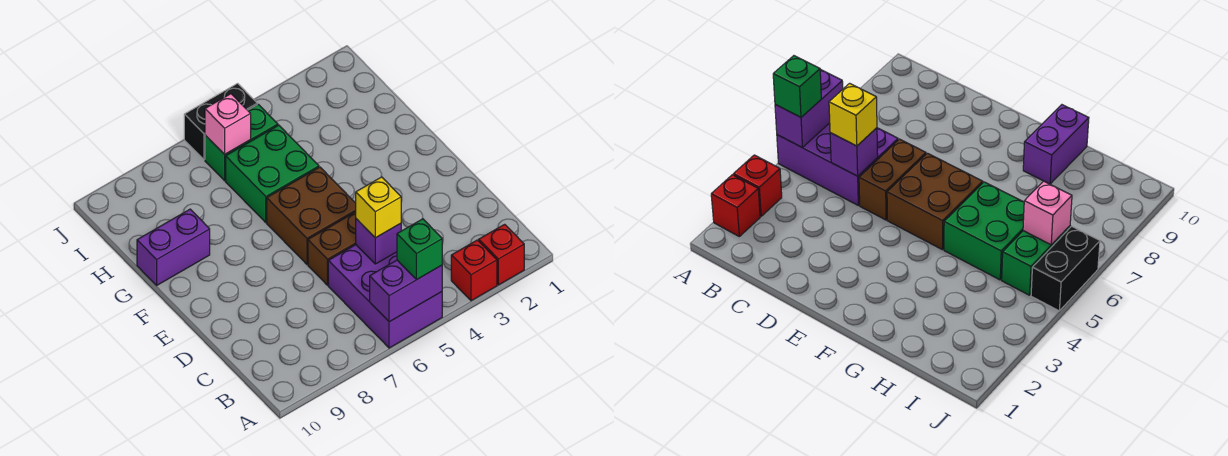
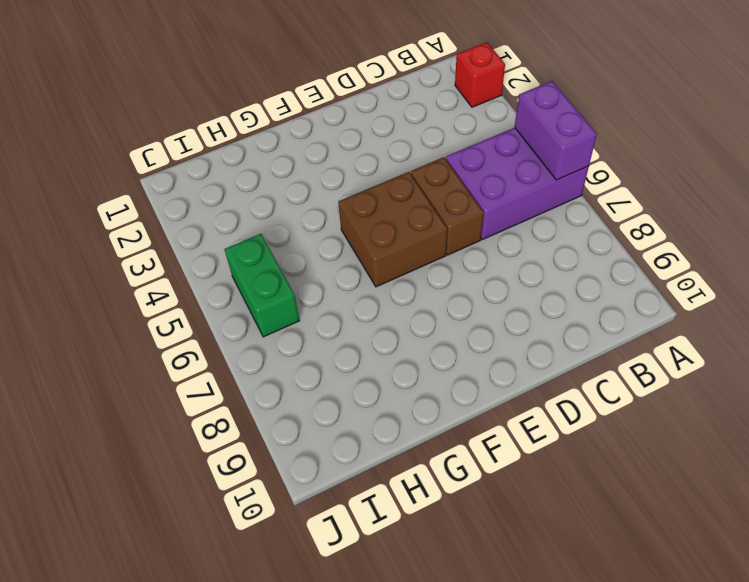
none -> red brick A3 level 1
none -> green brick G5:H6 level 1
none -> purple brick G9:G10 level 1

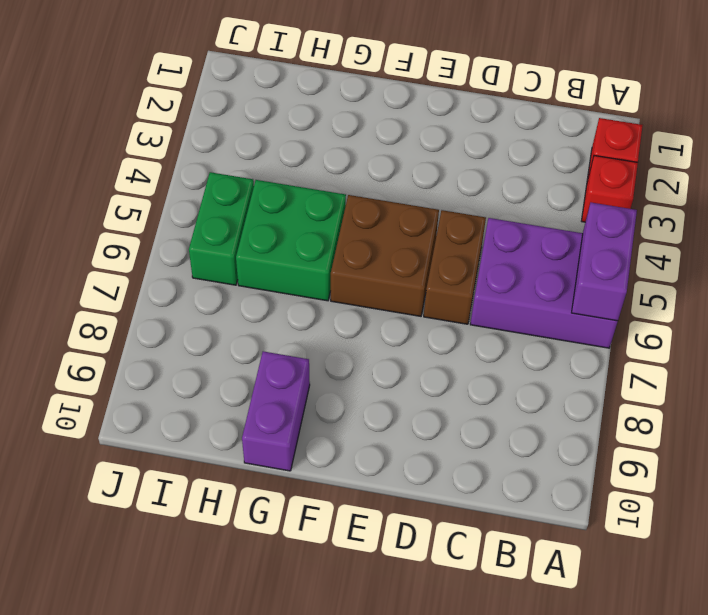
none -> black brick J5:J6 level 1
none -> purple brick C5 level 2
none -> pink brick I6 level 2

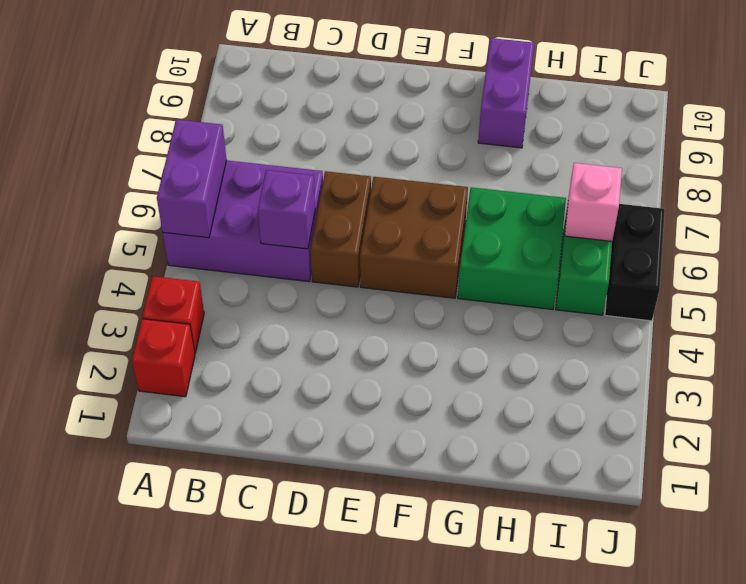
none -> green brick A5 level 3
none -> yellow brick C5 level 3

